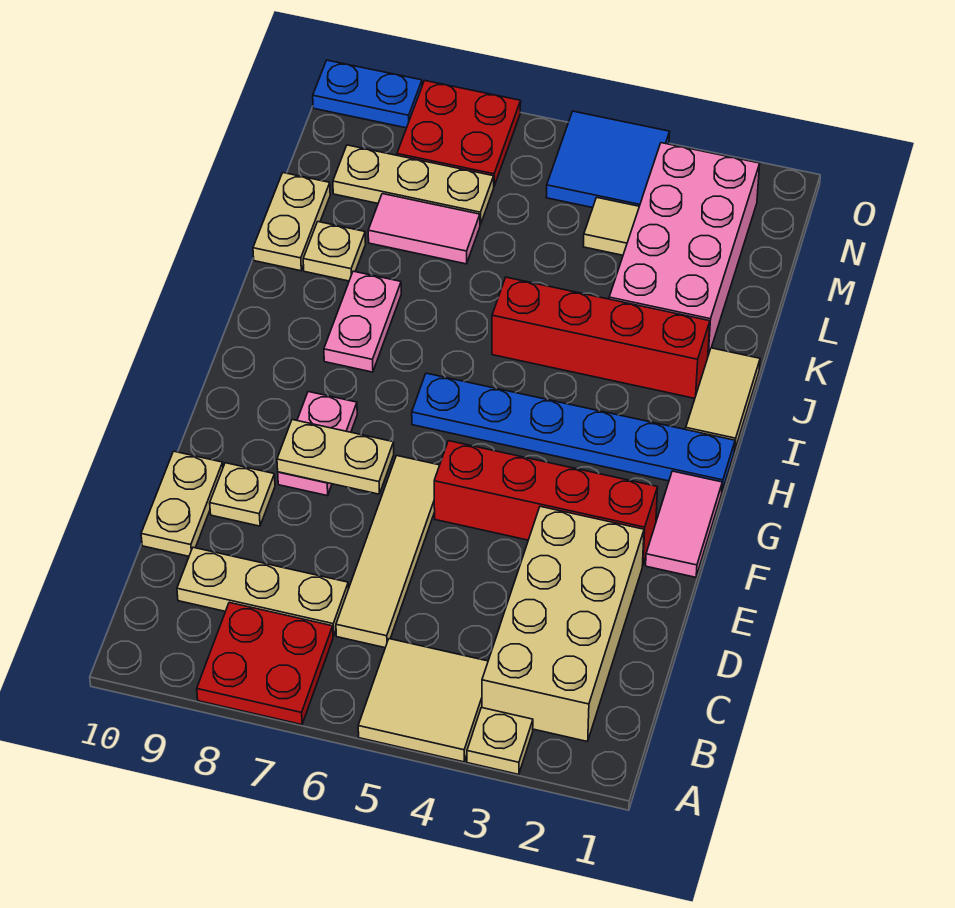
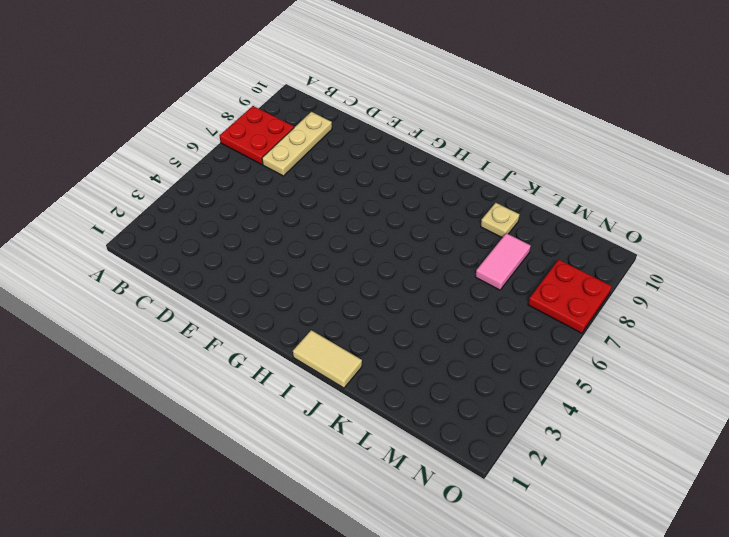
none -> tan plate A3 level 1
none -> tan tile A4:B5 level 1
none -> tan brick B2:E3 level 1

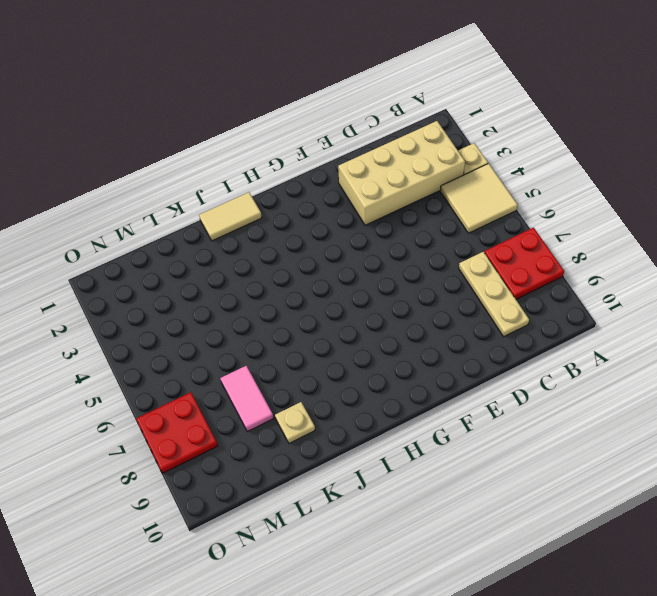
none -> tan tile C6:F6 level 1
none -> tan plate D10:E10 level 1
none -> tan plate E9 level 1

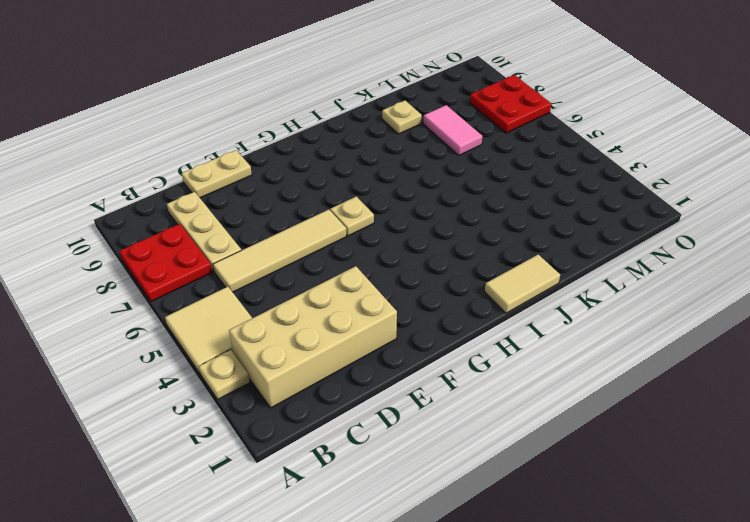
tan plate G6 level 1 -> tan plate E9 level 1
none -> pink tile F1:G1 level 1
none -> red brick F2:F5 level 1
none -> pink plate F8:G8 level 1

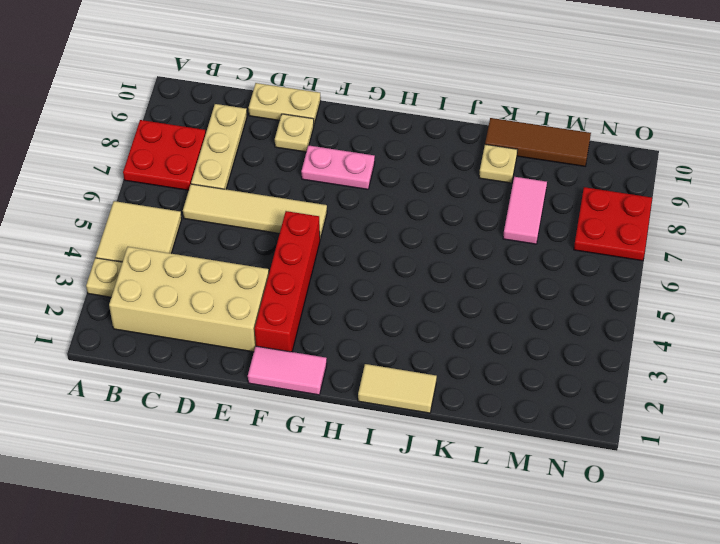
brown tile K10:M10 level 1 -> tan plate K10:L10 level 1
none -> blue plate H1:H6 level 1
none -> pink plate I8:J8 level 1
none -> red brick J2:J5 level 1

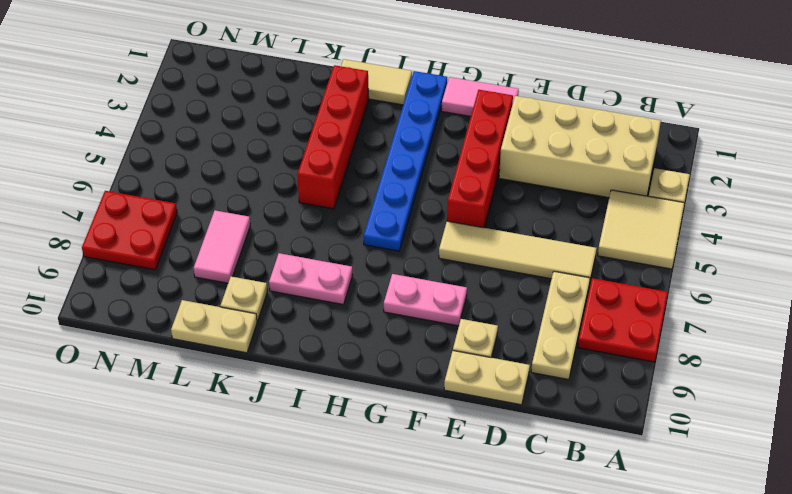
none -> pink brick K2:N3 level 1
none -> tan tile M4 level 1
none -> tan plate M7:M9 level 1

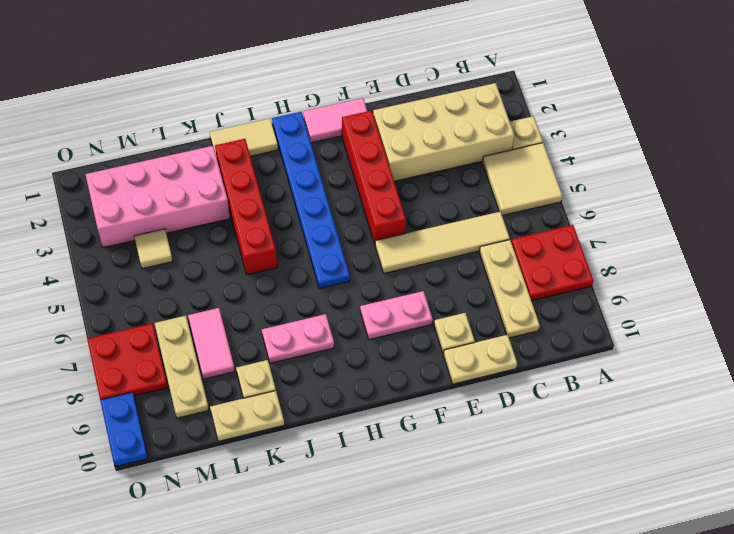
none -> blue tile N4:O5 level 1
none -> tan plate F7:F8 level 2

